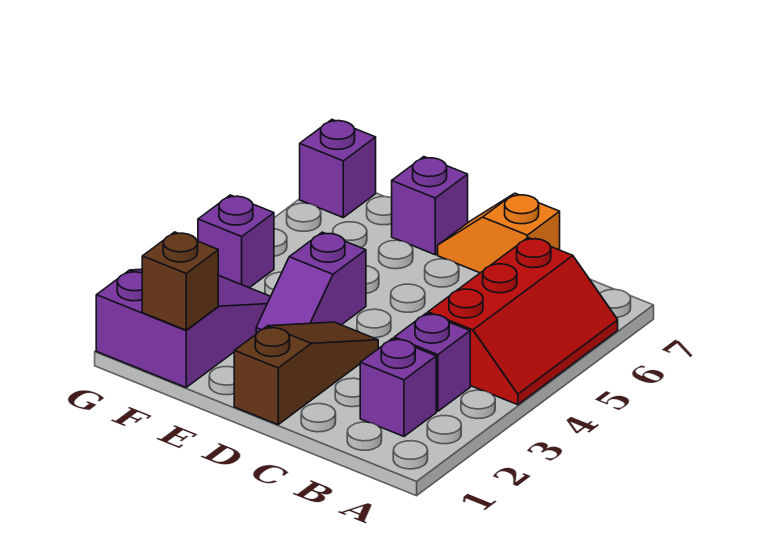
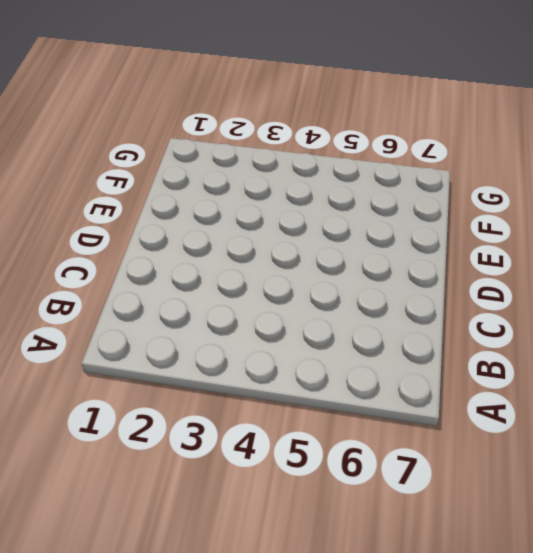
none -> red slope A4:B6 level 1 top B
none -> purple brick B2 level 1

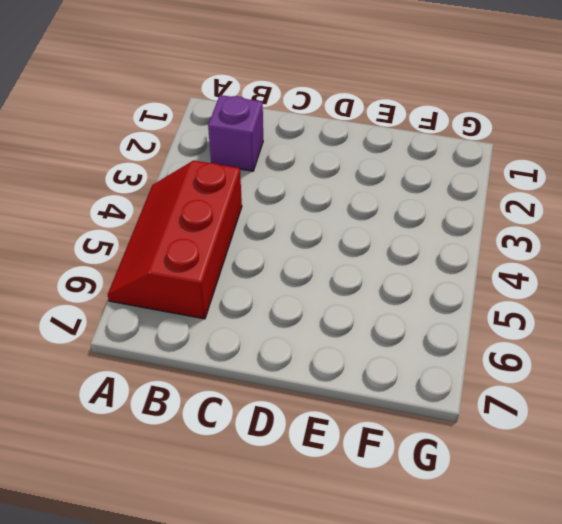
none -> purple brick B3 level 1
none -> orange slope C7:D7 level 1 top C

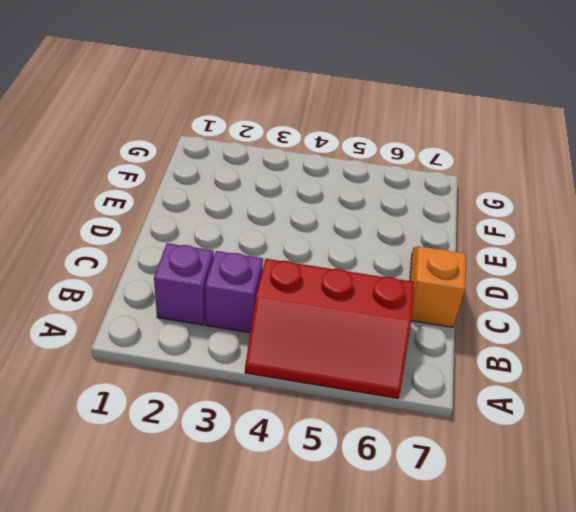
none -> brown slope D1:D3 level 1 top 1
none -> purple slope E3:E4 level 1 top 4

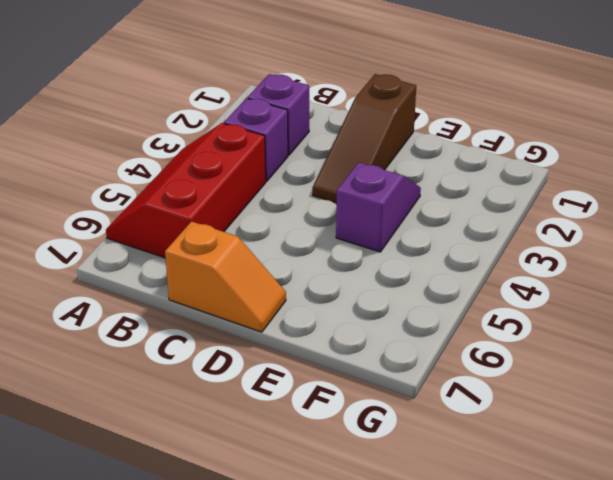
none -> purple brick E7 level 1
none -> purple slope F1:G3 level 1 top 1

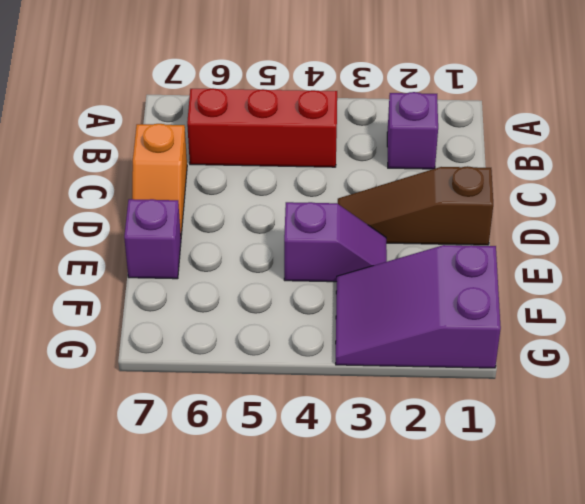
none -> purple brick B3 level 1
none -> purple brick G4 level 1

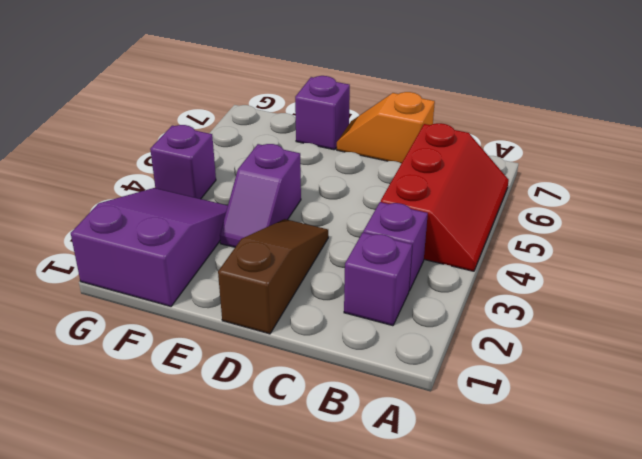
none -> purple brick G7 level 1
none -> brown brick F1 level 2

